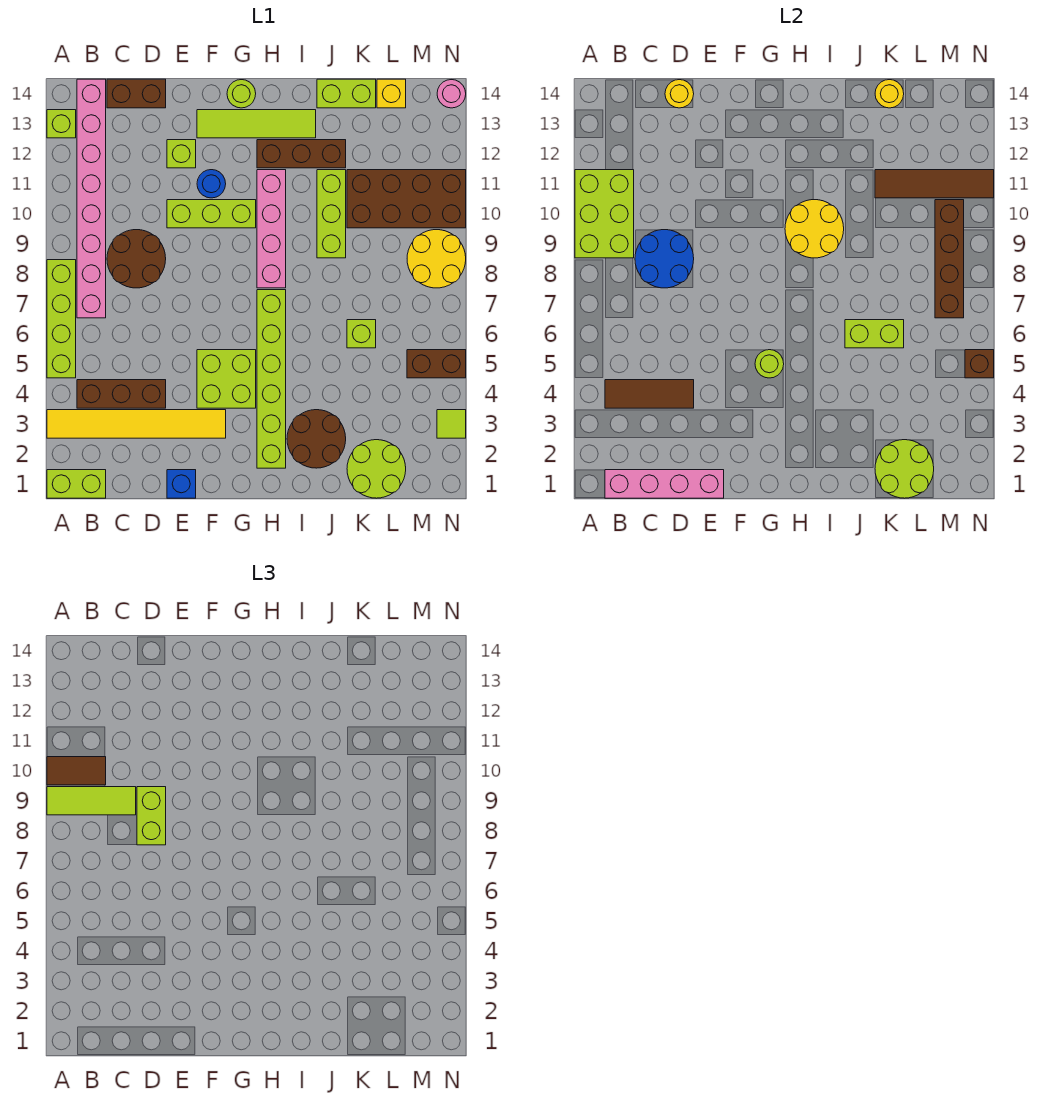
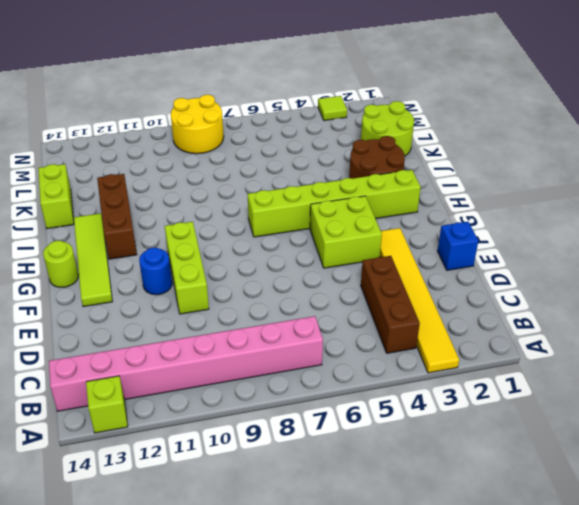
none -> lime brick A1:B1 level 1
none -> lime brick A5:A8 level 1
none -> brown round brick C8:D9 level 1
none -> brown brick C14:D14 level 1

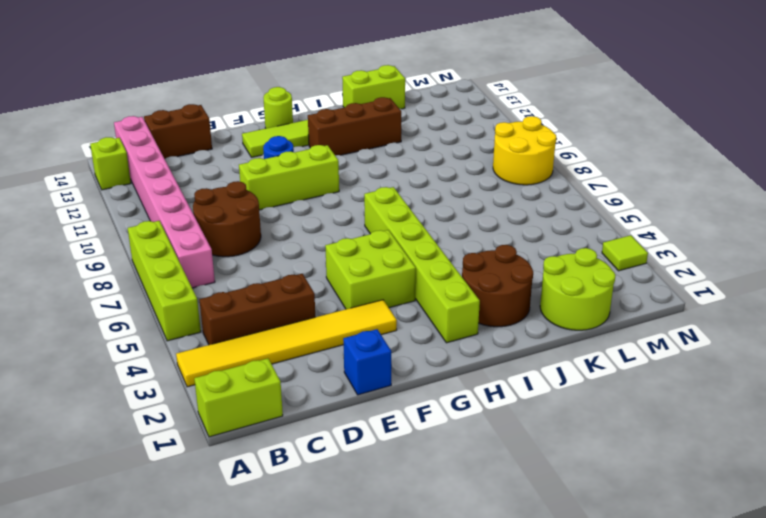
none -> lime brick E12 level 1
none -> pink brick H8:H11 level 1
none -> lime brick J9:J11 level 1
none -> lime brick K6 level 1

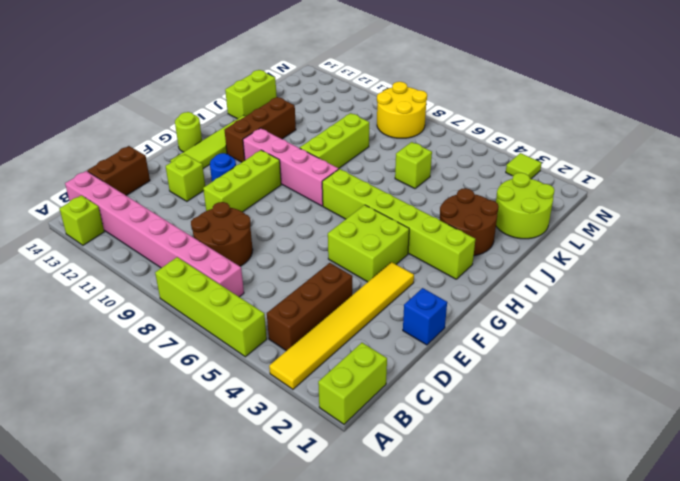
lime brick I9:K9 level 1 -> lime brick J9:J11 level 1
none -> brown brick K10:N11 level 1
none -> yellow brick L14 level 1
none -> brown brick M5:N5 level 1
none -> pink round brick N14 level 1

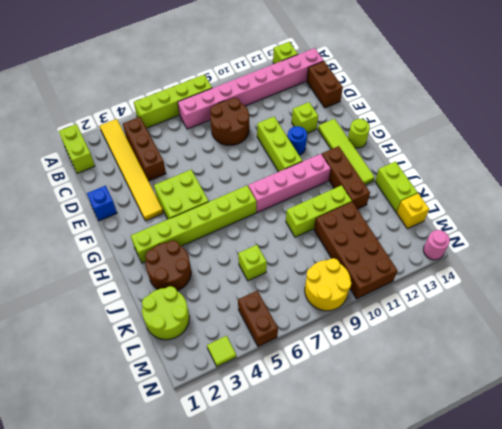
none -> lime brick A9:B11 level 2
none -> pink brick B1:E1 level 2
none -> brown tile B4:D4 level 2
none -> blue round brick C8:D9 level 2

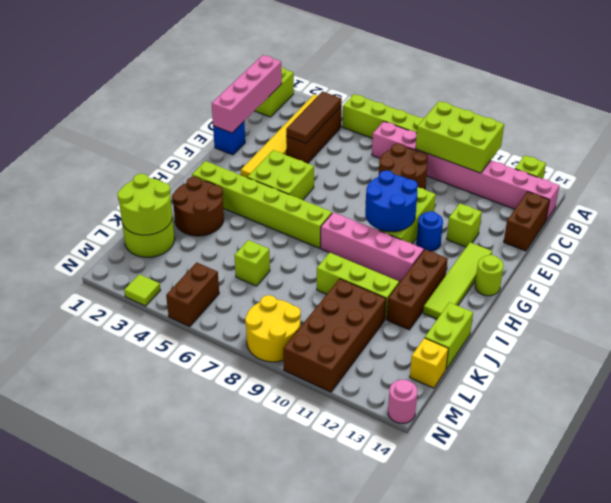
blue round brick F9:G10 level 2 -> blue round brick C8:D9 level 2
none -> yellow round brick D14 level 2
none -> lime round brick G5 level 2
none -> yellow round brick H9:I10 level 2
none -> lime brick J6:K6 level 2

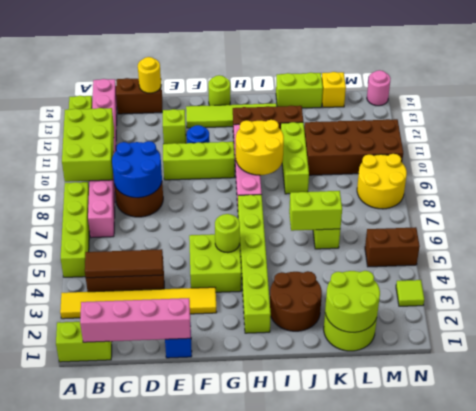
none -> brown tile K11:N11 level 2
none -> yellow round brick K14 level 2
none -> brown brick M7:M10 level 2
none -> brown brick N5 level 2

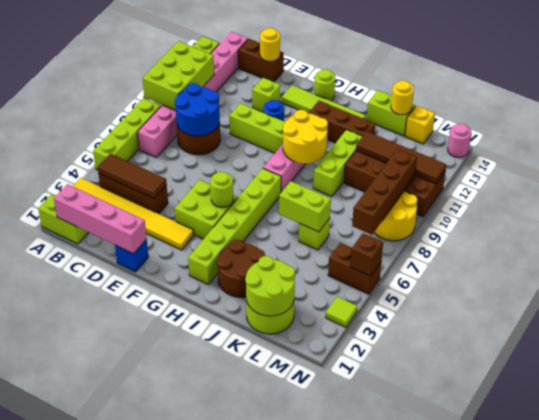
none -> lime tile A9:C9 level 3
none -> brown tile A10:B10 level 3
none -> lime brick D8:D9 level 3

